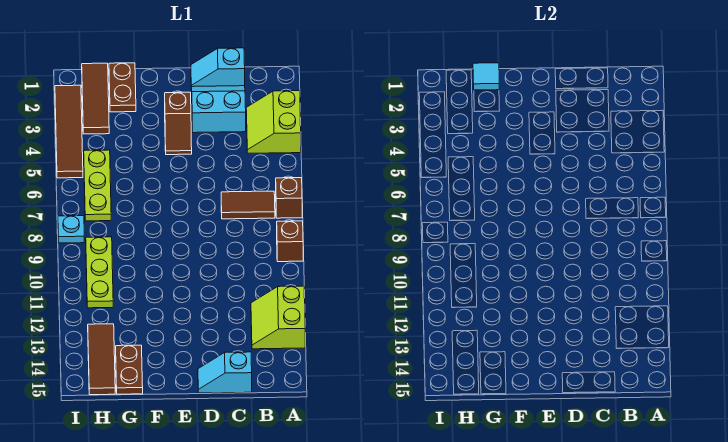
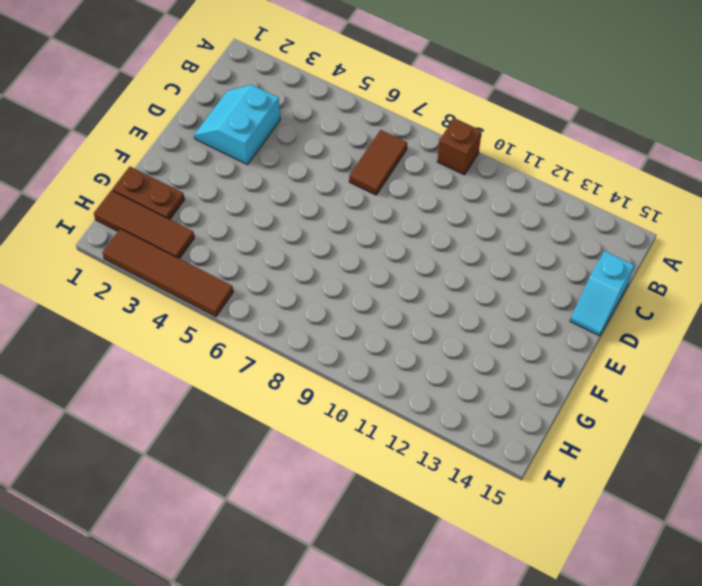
none -> lime slope A3:B4 level 1 top A
none -> brown brick A7 level 1
none -> lime slope A12:B13 level 1 top A

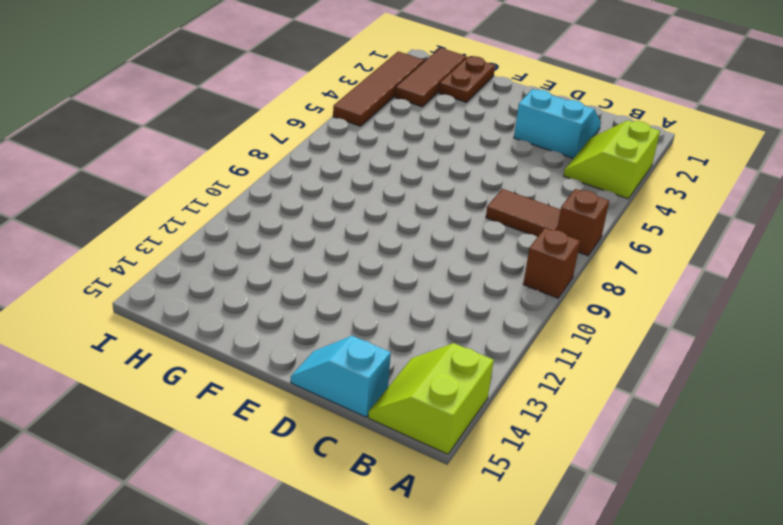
lime slope A14:B15 level 1 top A -> lime slope A12:B13 level 1 top A
none -> cyan slope C1:D1 level 1 top C
none -> brown slope E3:E4 level 1 top 3
none -> brown plate G14:G15 level 1

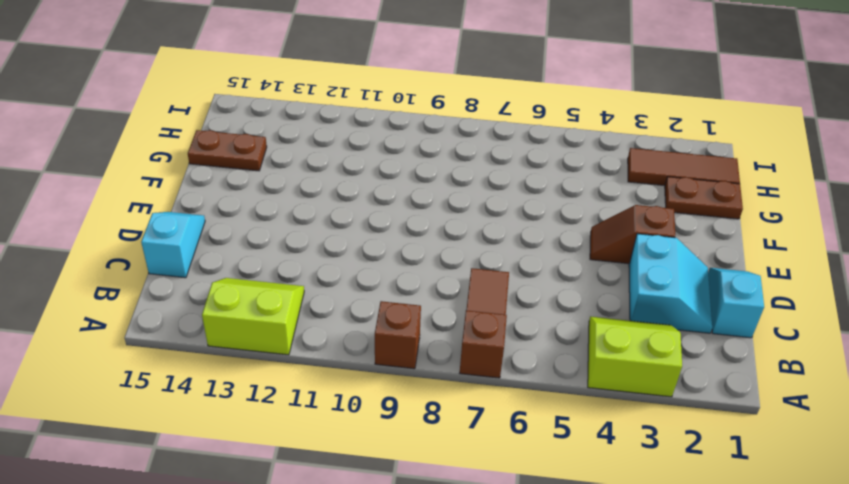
none -> lime plate H5:H7 level 1
none -> lime plate H9:H11 level 1
none -> brown tile H13:H15 level 1

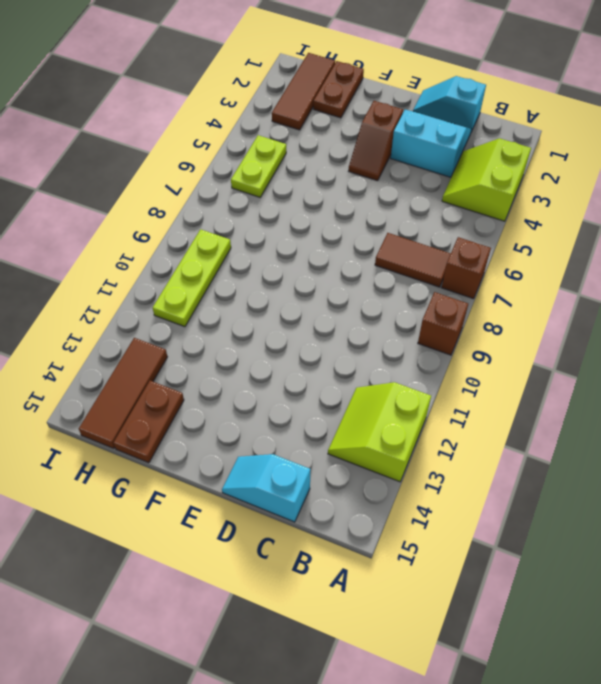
lime plate H5:H6 level 1 -> lime plate H5:H7 level 1
none -> brown tile I2:I5 level 1
none -> cyan plate I8 level 1
none -> cyan tile G1 level 2

